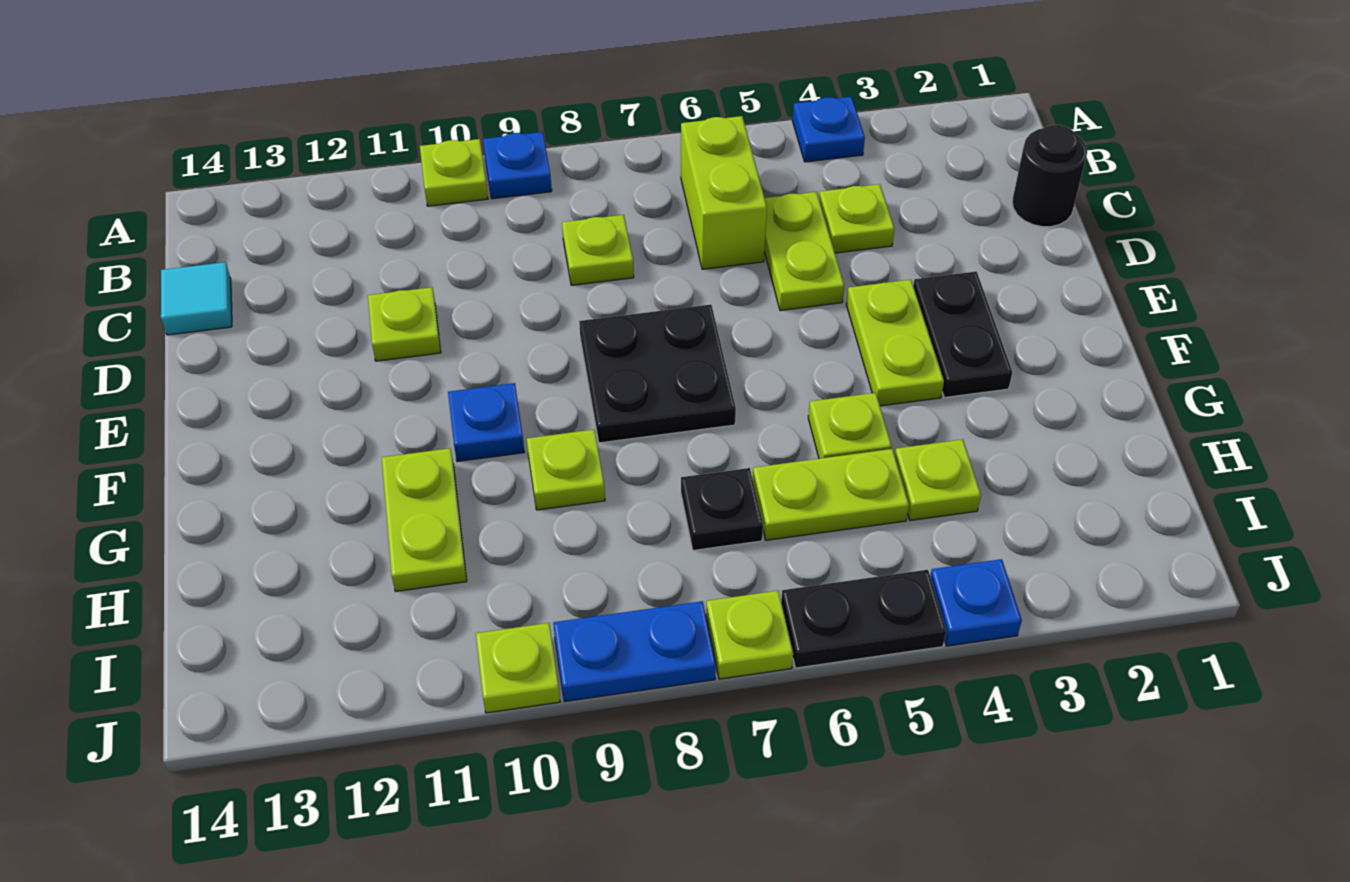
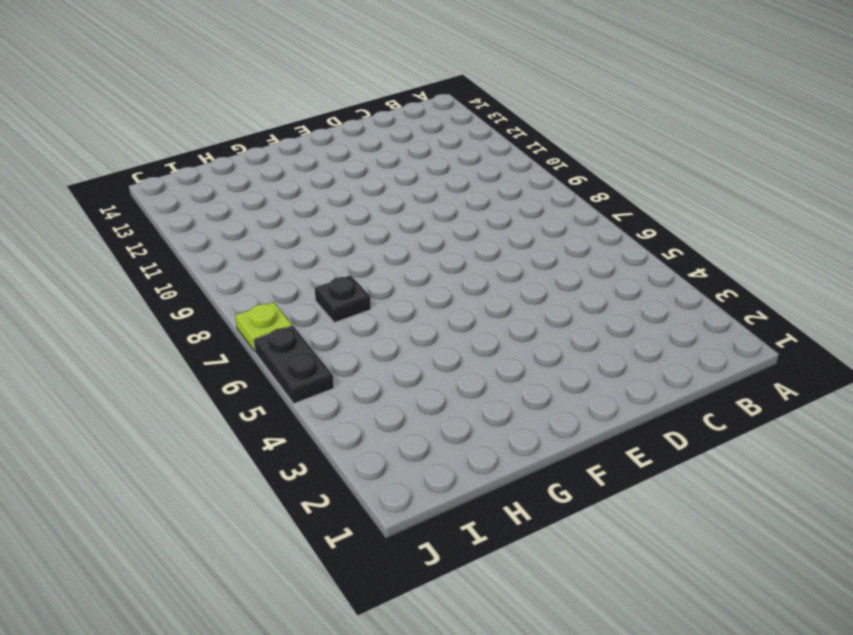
none -> blue plate A4 level 1
none -> blue plate A9 level 1
none -> lime plate A10 level 1

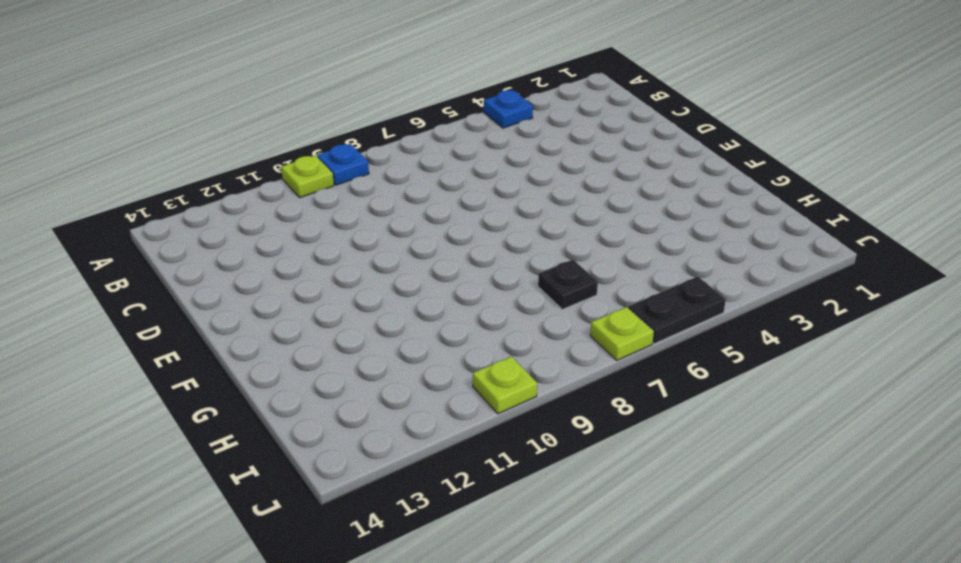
none -> lime brick B6:C6 level 1
none -> black round brick C1 level 1
none -> lime plate C4 level 1

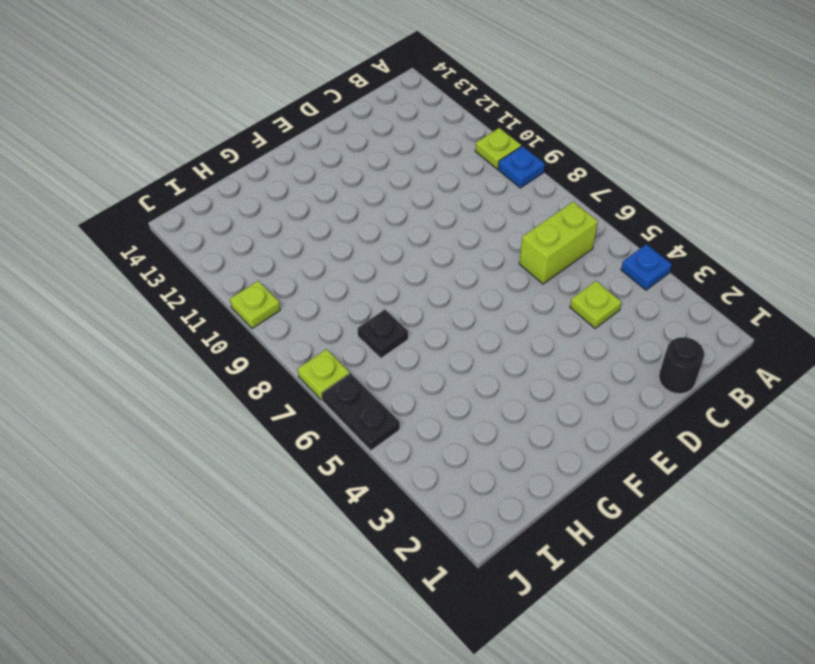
none -> lime plate C5:D5 level 1
none -> lime plate C8 level 1
none -> cyan tile C14 level 1

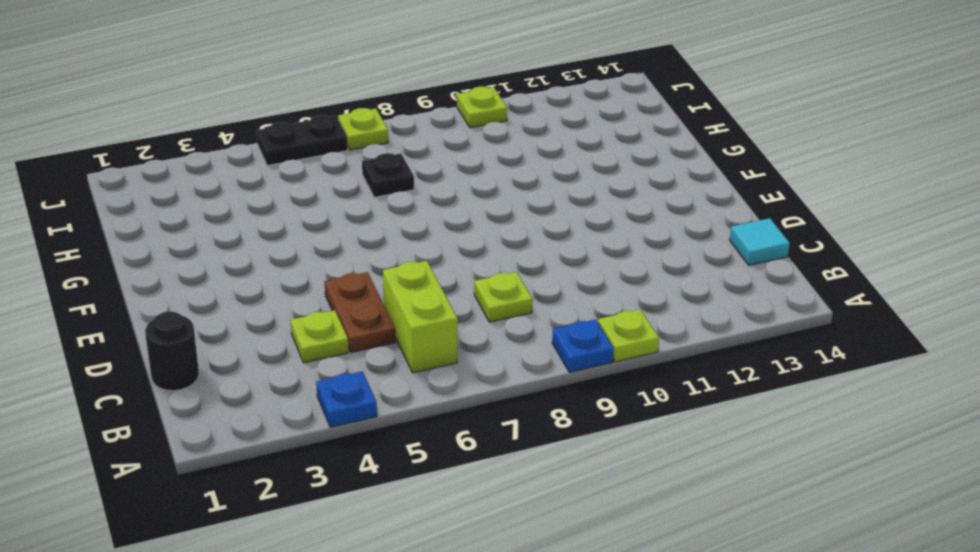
brown plate C5:D5 level 1 -> lime plate C5:D5 level 1
none -> lime plate D11 level 1
none -> black plate E3:F3 level 1
none -> lime plate E4:F4 level 1

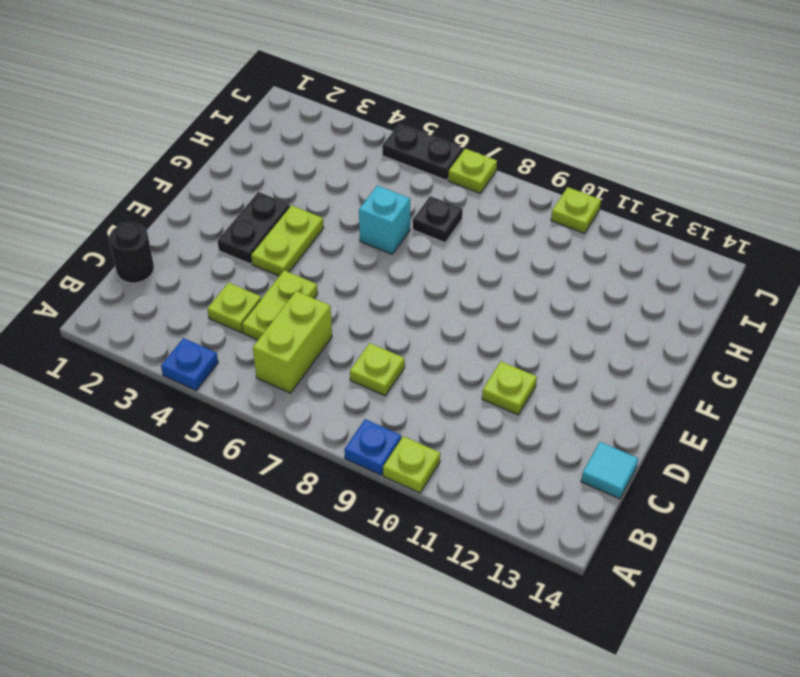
cyan brick G6 level 1 -> none
none -> black plate E7:F8 level 1
none -> blue plate F10 level 1
none -> lime plate G5 level 1

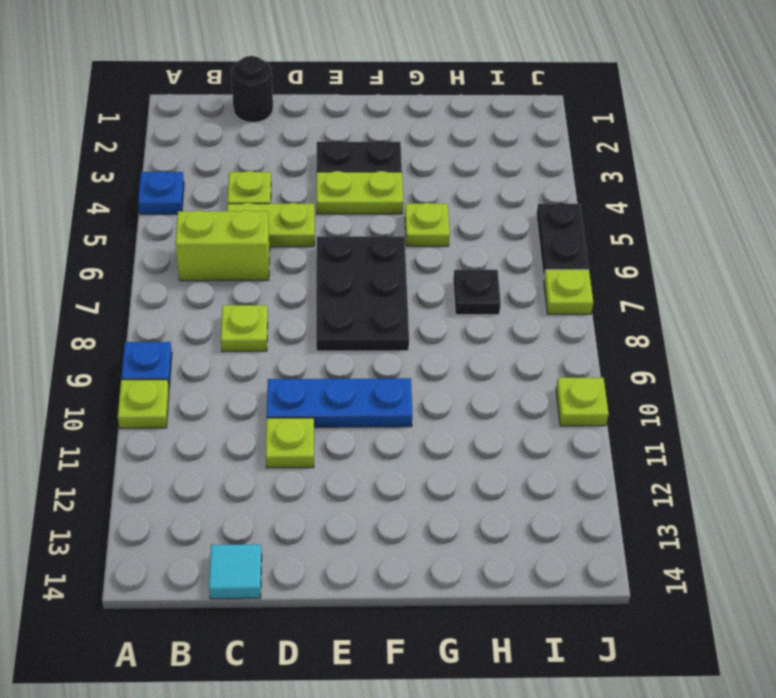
blue plate D10:F10 level 1 -> blue plate F10 level 1
black plate E6:F8 level 1 -> black plate E7:F8 level 1
none -> lime plate G9 level 1
none -> lime plate G11:H11 level 1
none -> lime plate H4 level 1

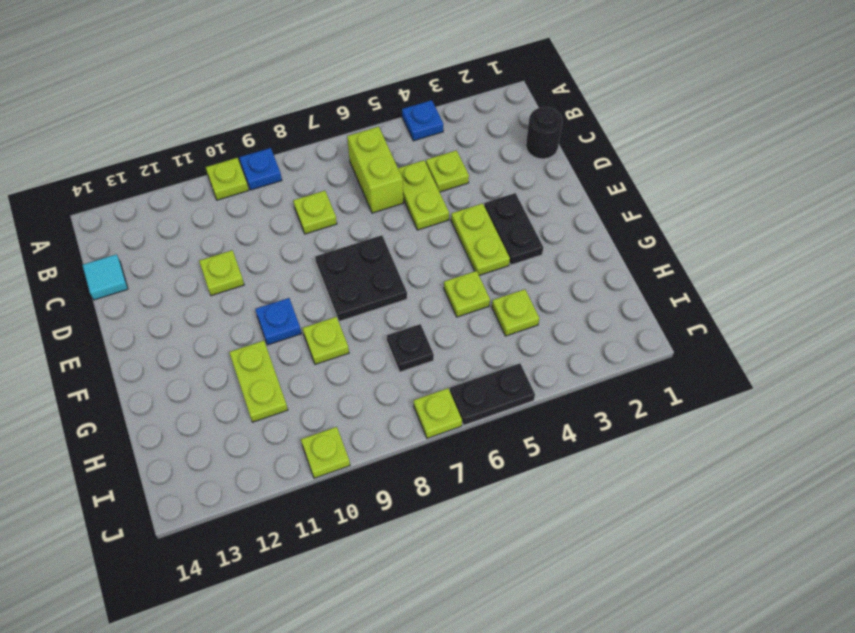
none -> lime plate H5:H6 level 1
none -> blue plate J4 level 1
none -> blue plate J8:J9 level 1

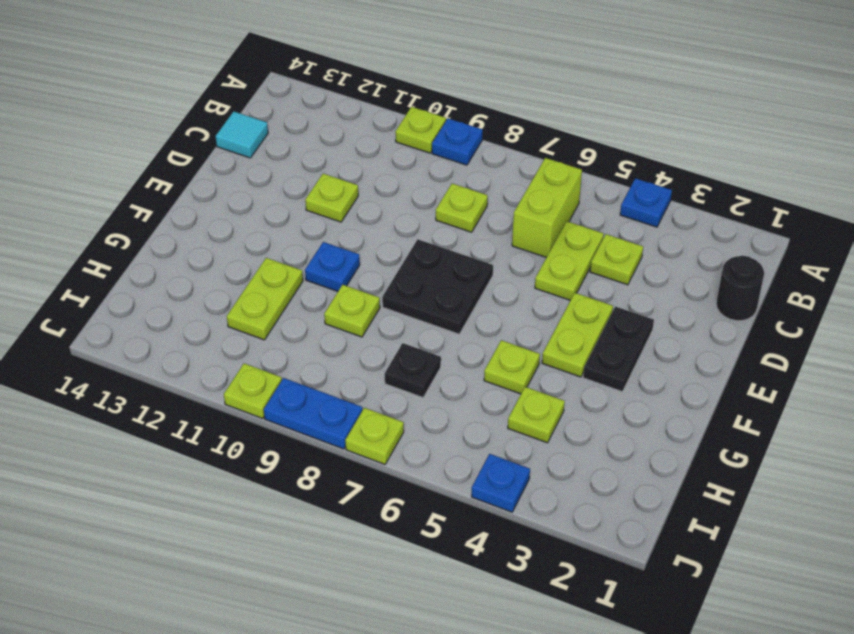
none -> lime plate H5:H6 level 1
none -> black plate J5:J6 level 1

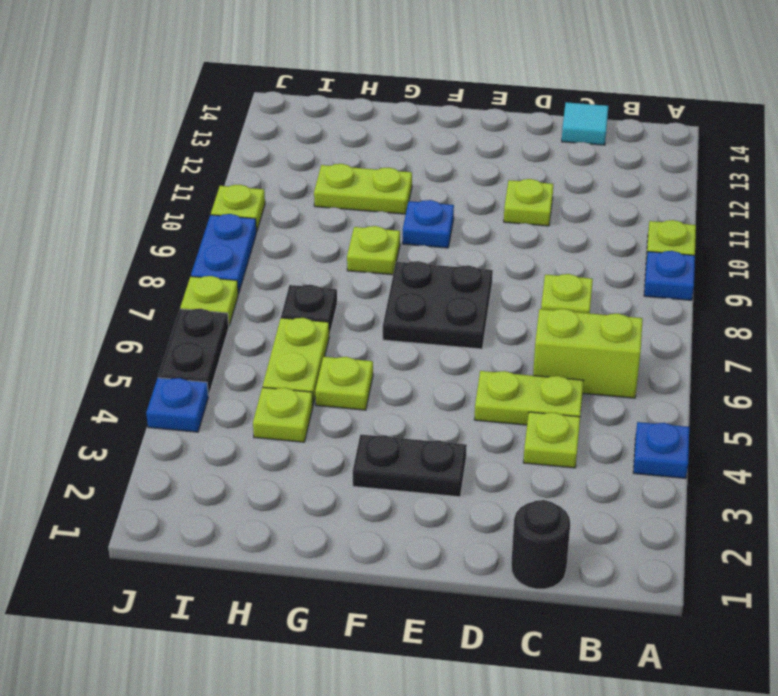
none -> lime plate E4:F4 level 1

